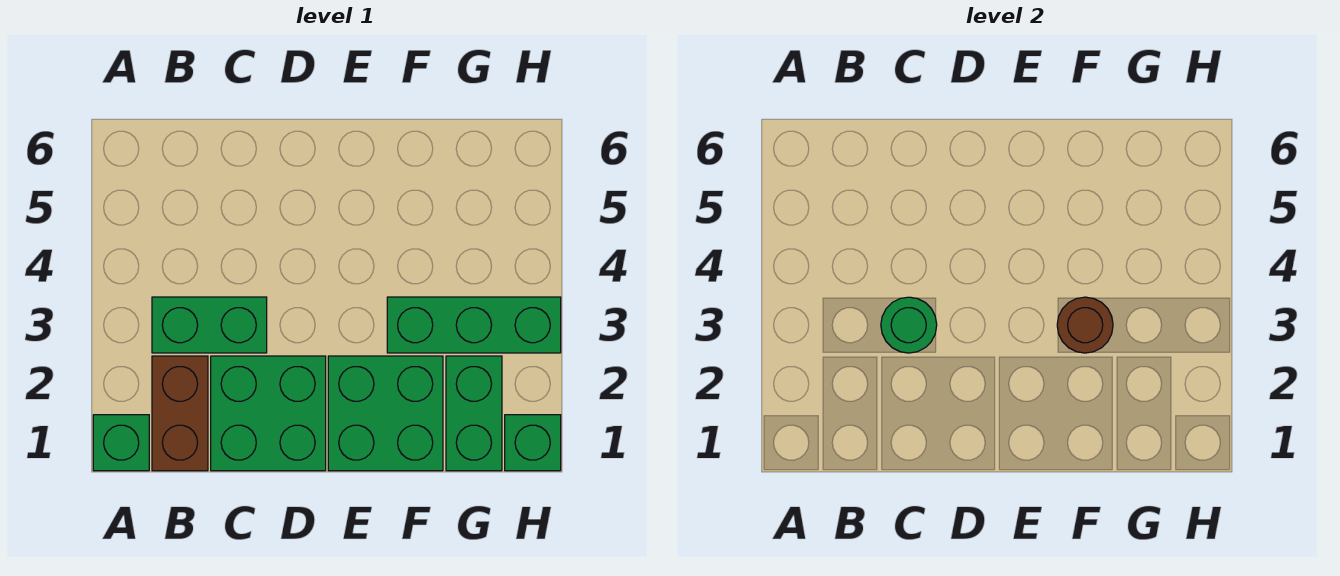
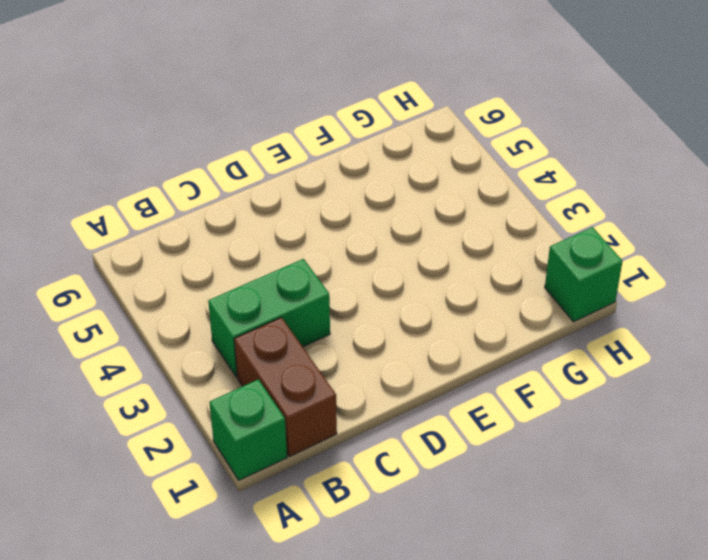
none -> green brick C1:D2 level 1
none -> green brick E1:F2 level 1

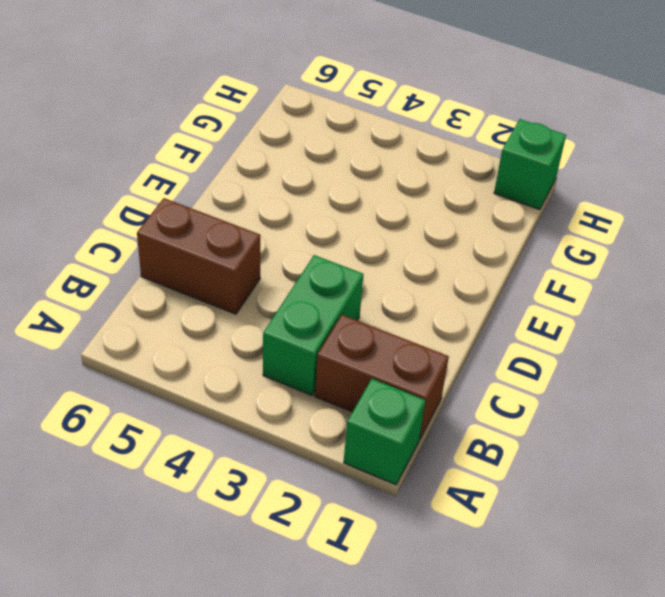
brown brick C5:C6 level 1 -> none
none -> green brick C1:D2 level 1
none -> green brick E1:F2 level 1

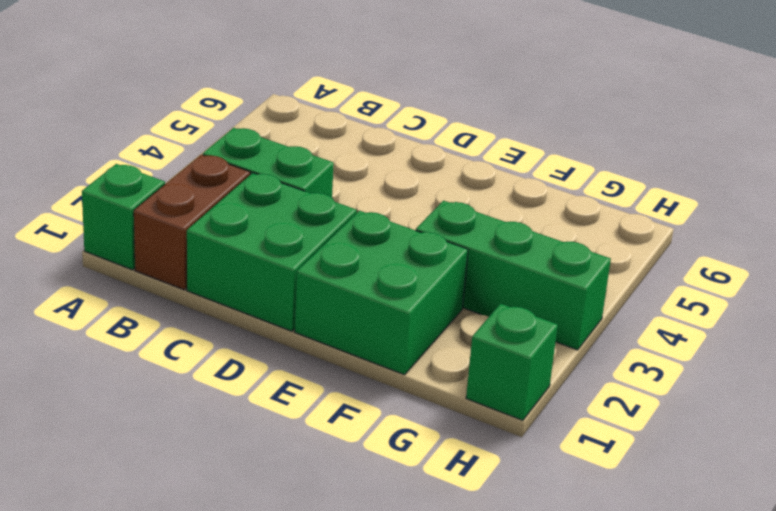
none -> green brick G1:G2 level 1
none -> green round brick C3 level 2

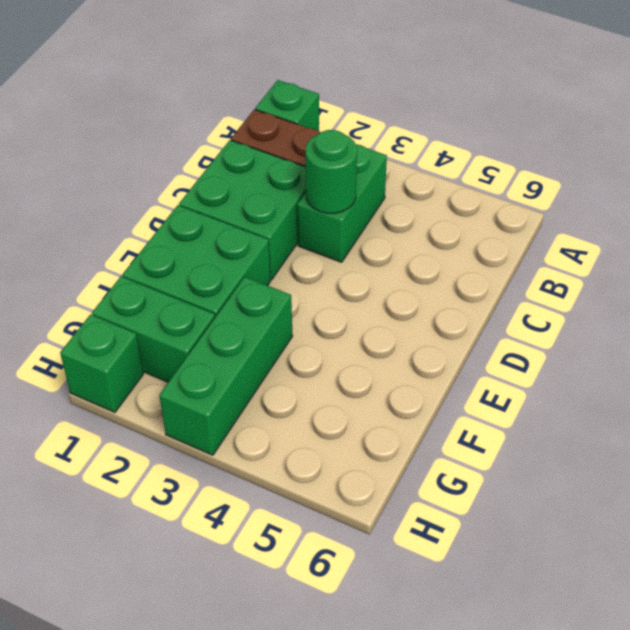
none -> brown round brick F3 level 2

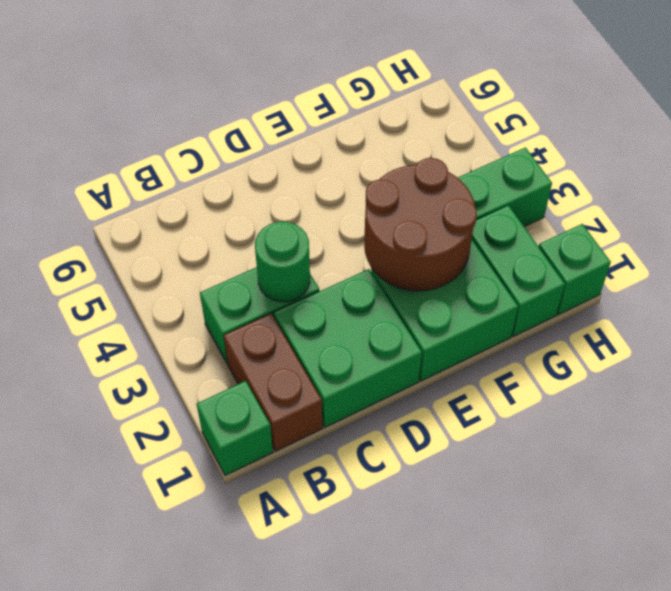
brown round brick E2:F3 level 2 -> brown round brick F3 level 2

